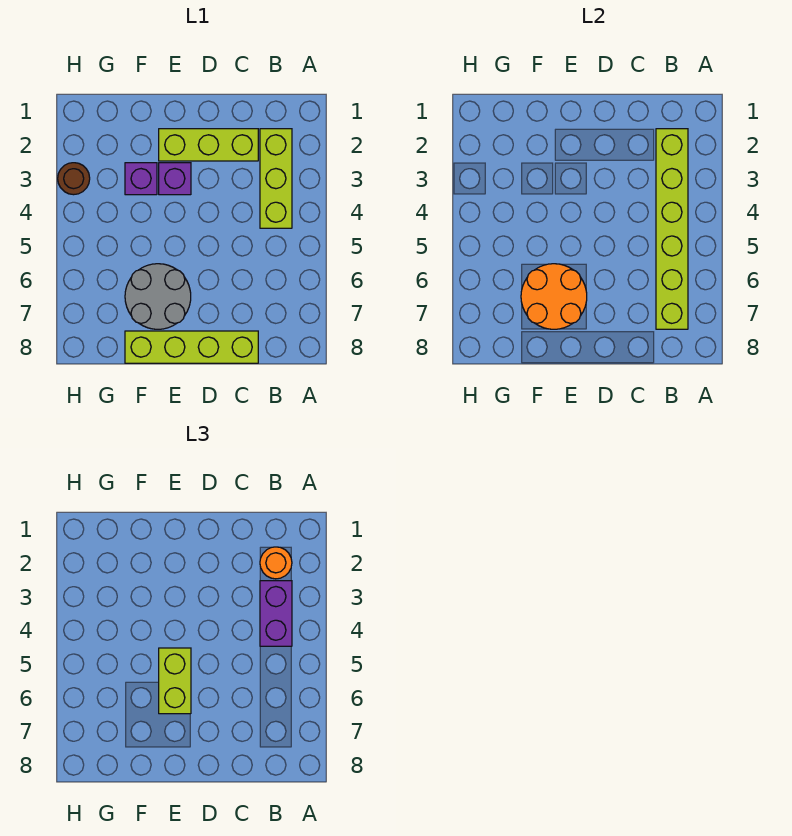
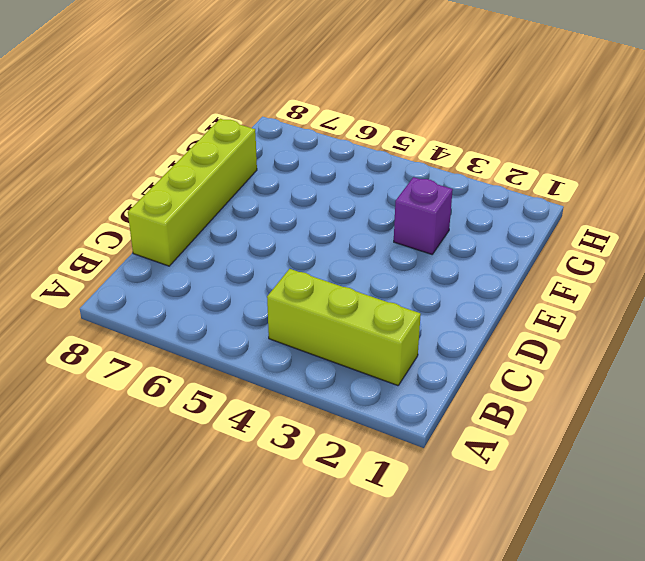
none -> lime brick C2:E2 level 1
none -> purple brick E3 level 1
none -> grey round brick E6:F7 level 1

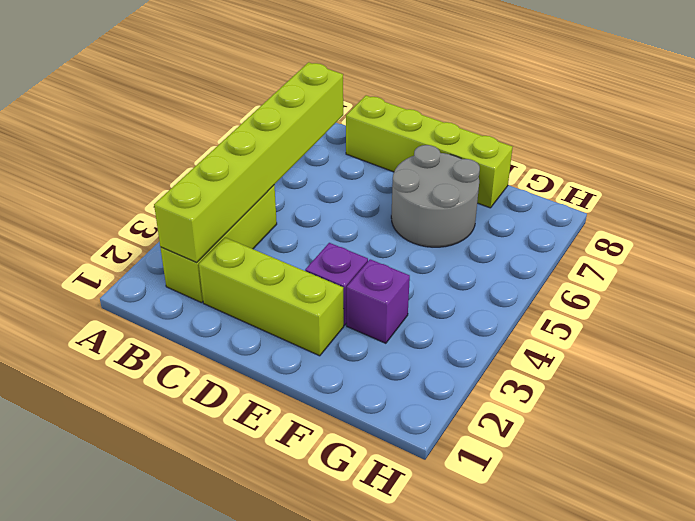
none -> brown round brick H3 level 1
none -> orange round brick E6:F7 level 2
none -> orange round brick B2 level 3

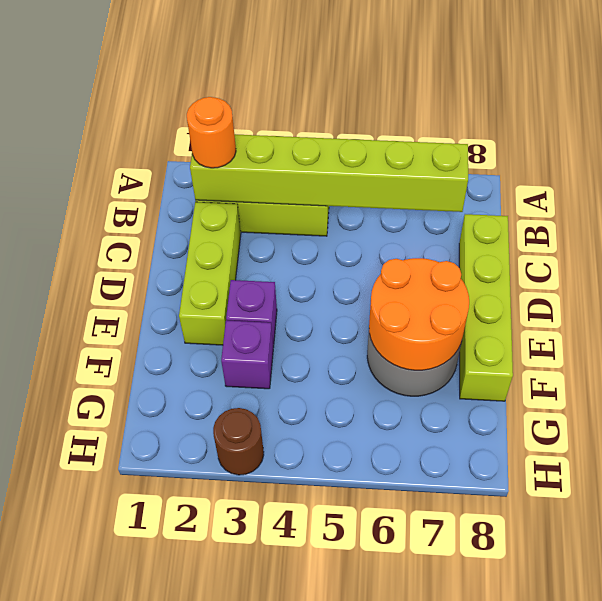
none -> purple brick B3:B4 level 3
none -> lime brick E5:E6 level 3

